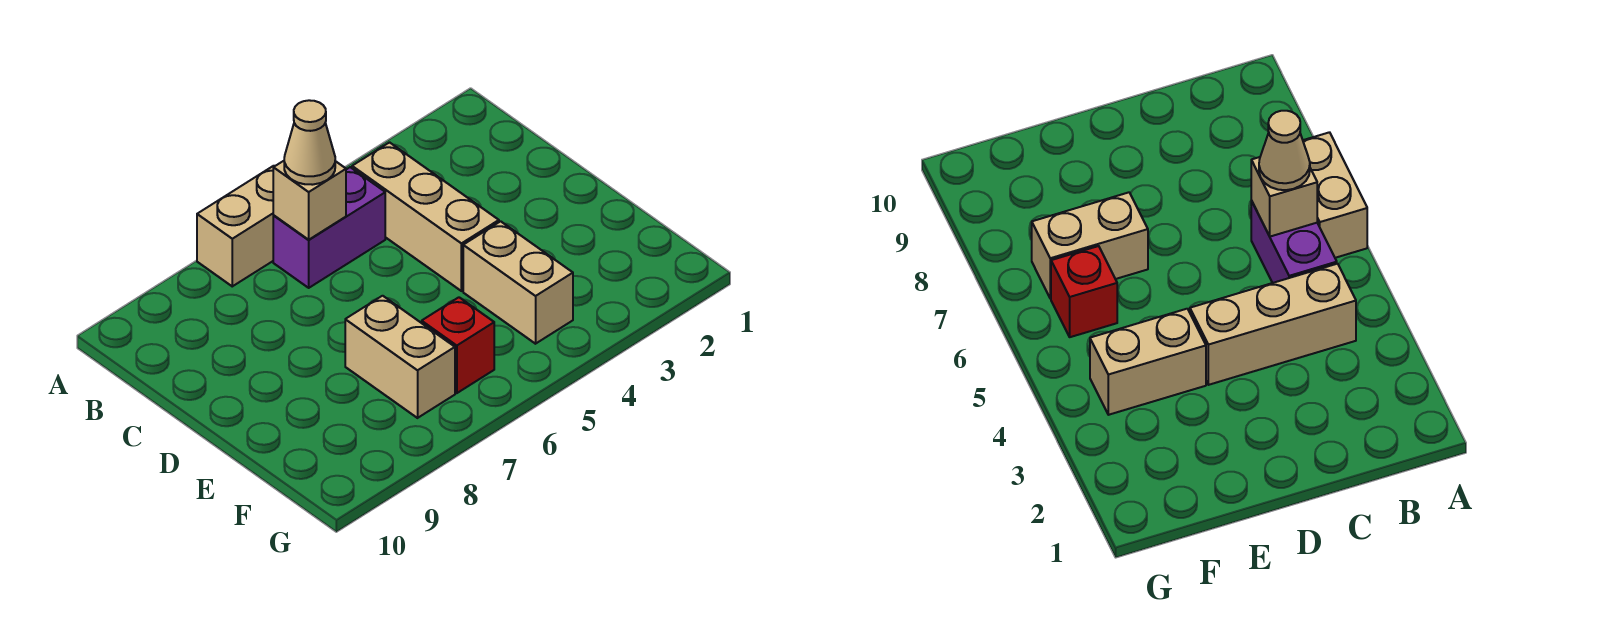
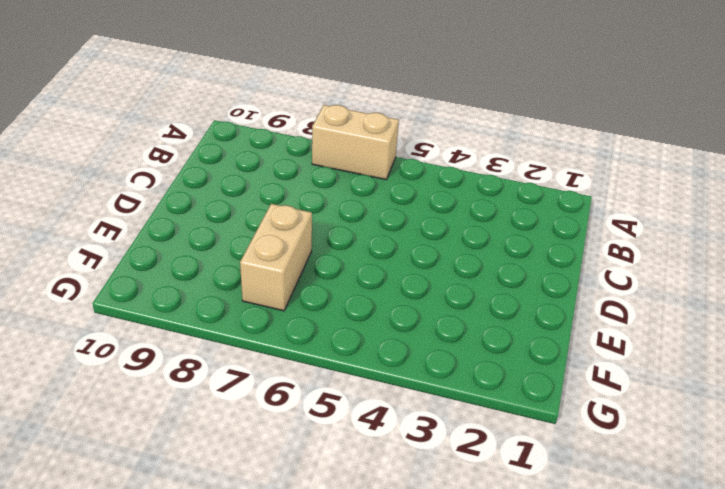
none -> tan brick B4:D4 level 1
none -> purple brick B5:B6 level 1

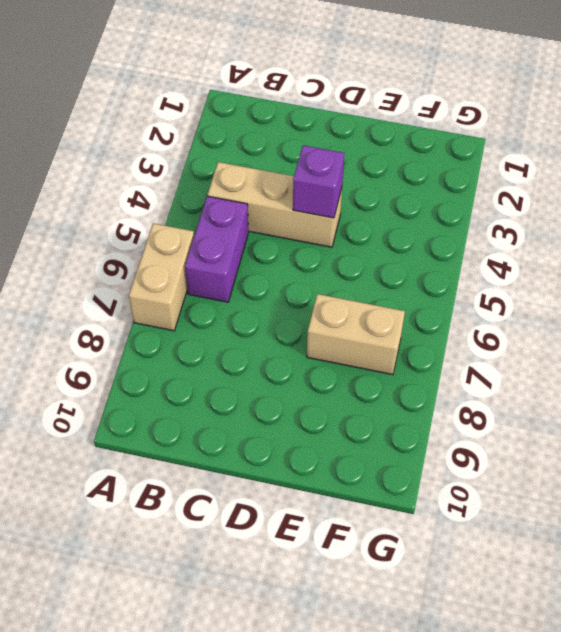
purple brick D4 level 2 -> none
none -> tan brick E4:F4 level 1
none -> red brick F6 level 1

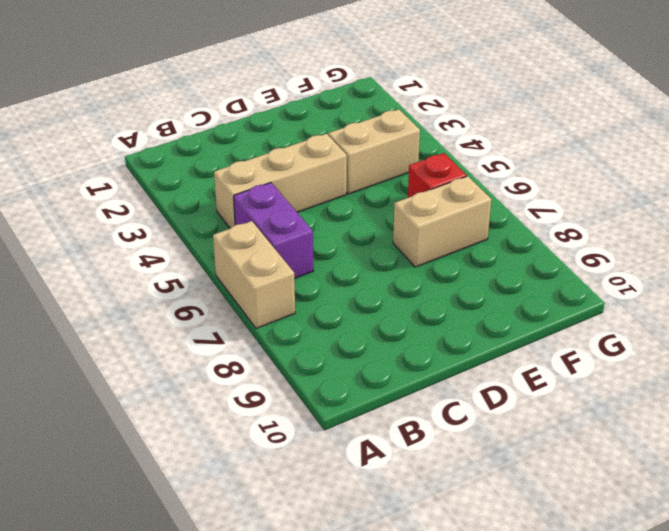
none -> tan brick B6 level 2
none -> tan cone B6 level 3

